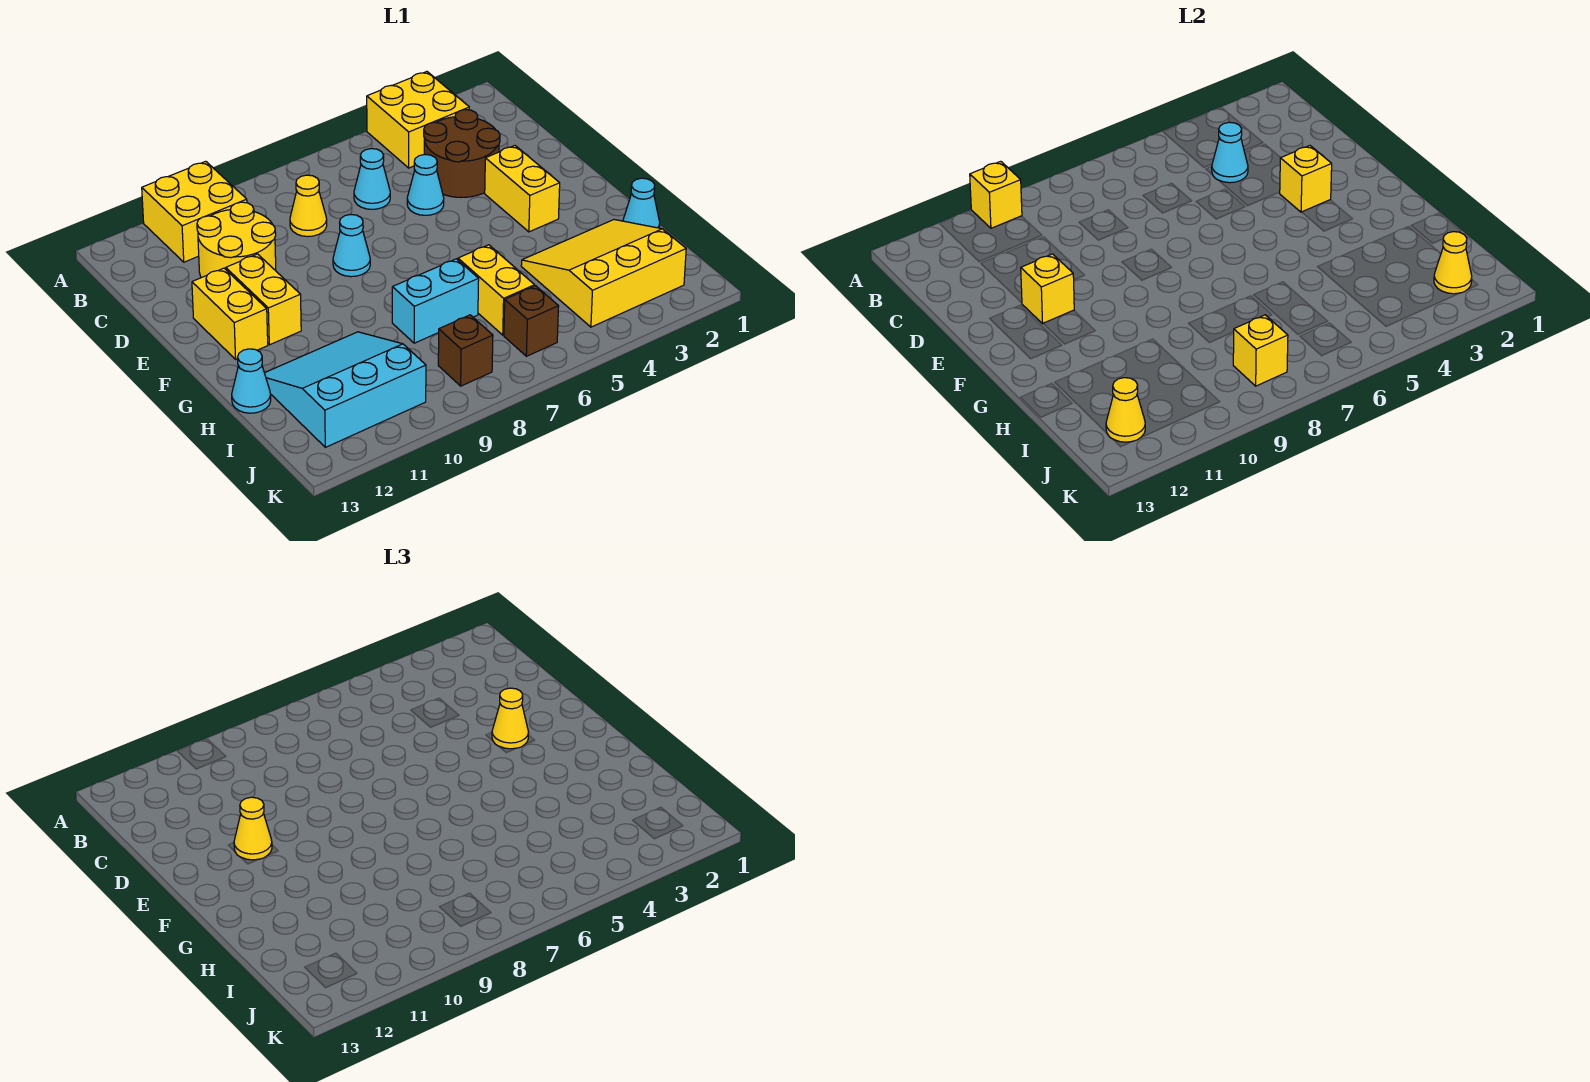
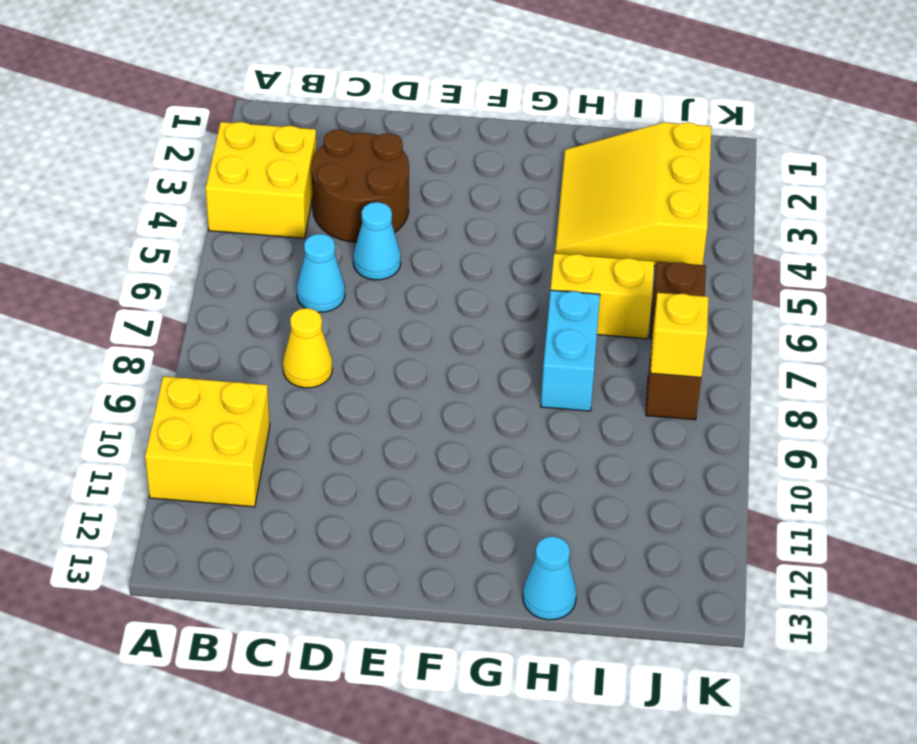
none -> yellow round brick C10:D11 level 1
none -> yellow brick E3:F3 level 1
none -> cyan cone E8 level 1

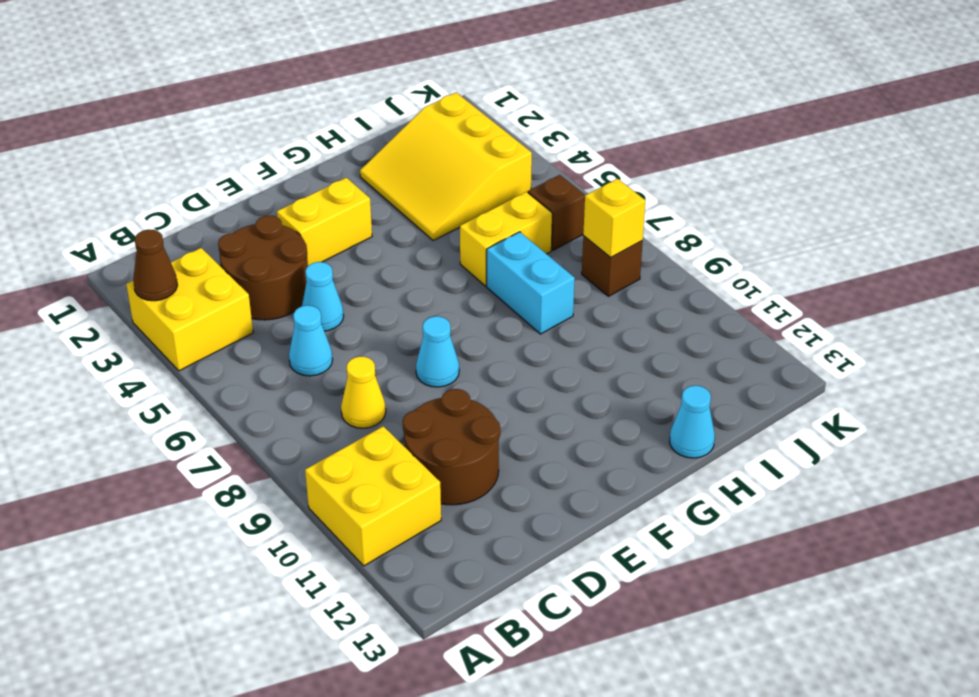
brown cone A3 level 2 -> none
brown round brick C10:D11 level 1 -> yellow round brick C10:D11 level 1
none -> yellow brick E11:F11 level 1
none -> yellow brick E12:F12 level 1
none -> cyan cone H1 level 1

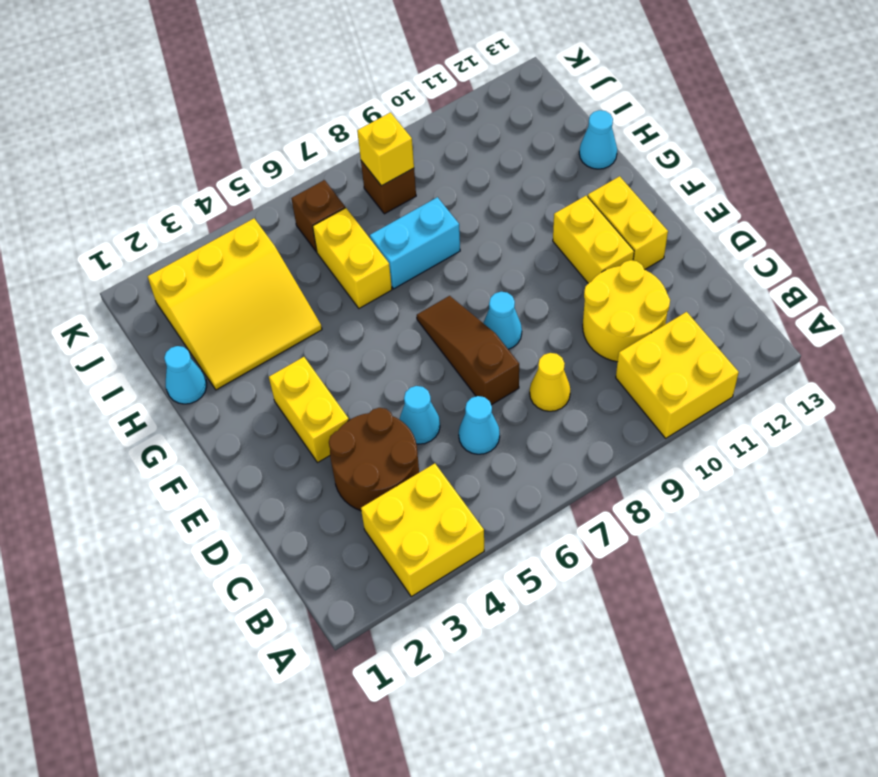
brown slope D7:F7 level 1 top D -> none
none -> cyan slope H10:J12 level 1 top J
none -> yellow brick A10 level 2
none -> cyan cone C4 level 2

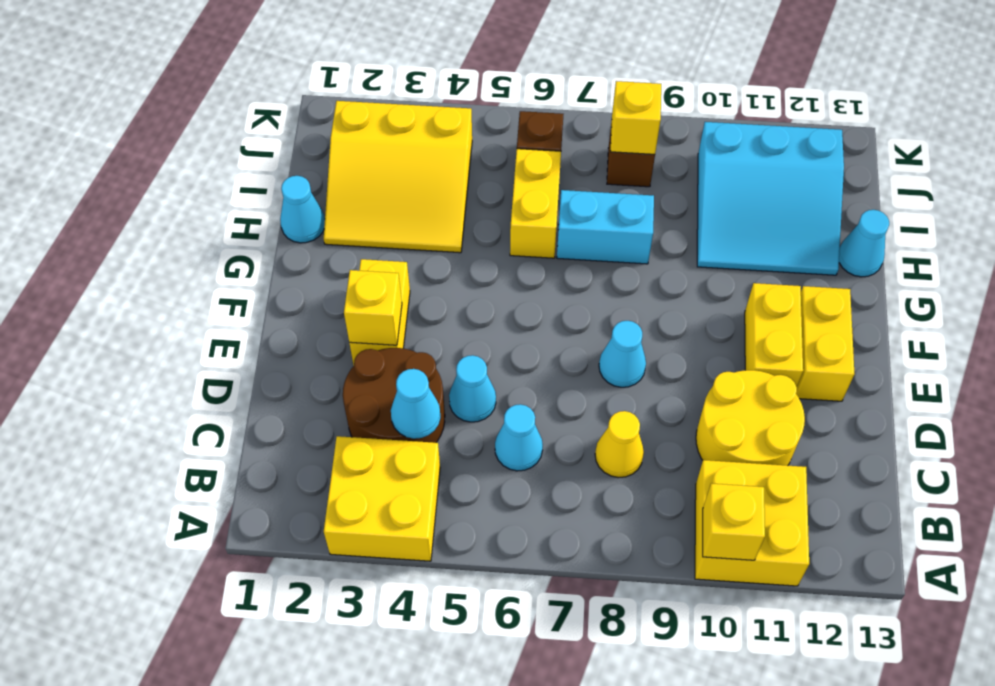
none -> yellow brick E11 level 2
none -> yellow cone J2 level 2
none -> yellow cone J12 level 2

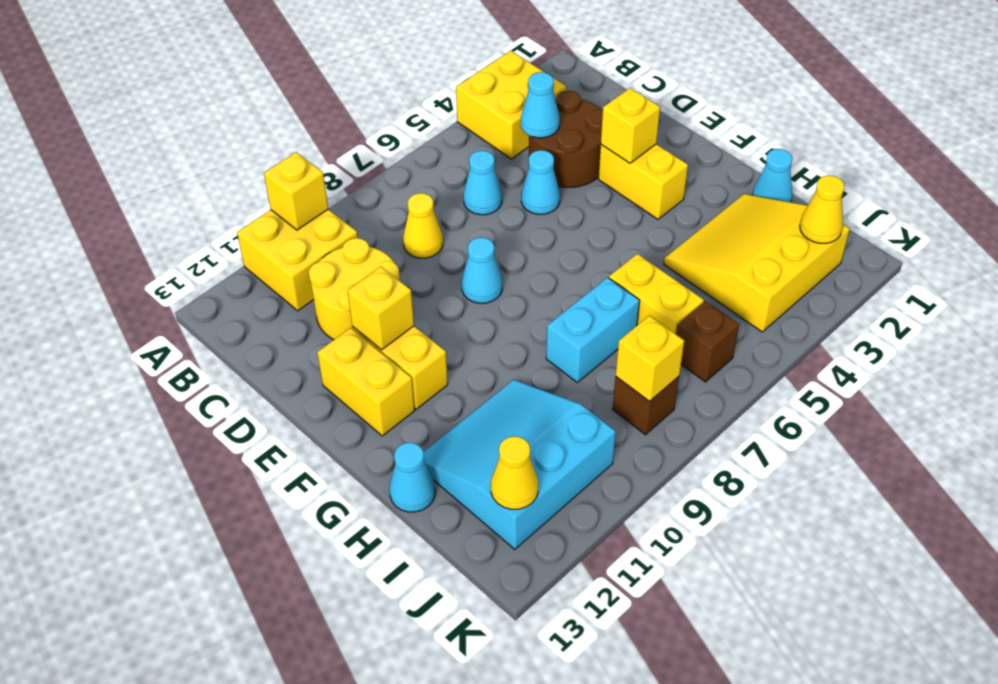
none -> yellow cone E3 level 3
none -> yellow cone E11 level 3

